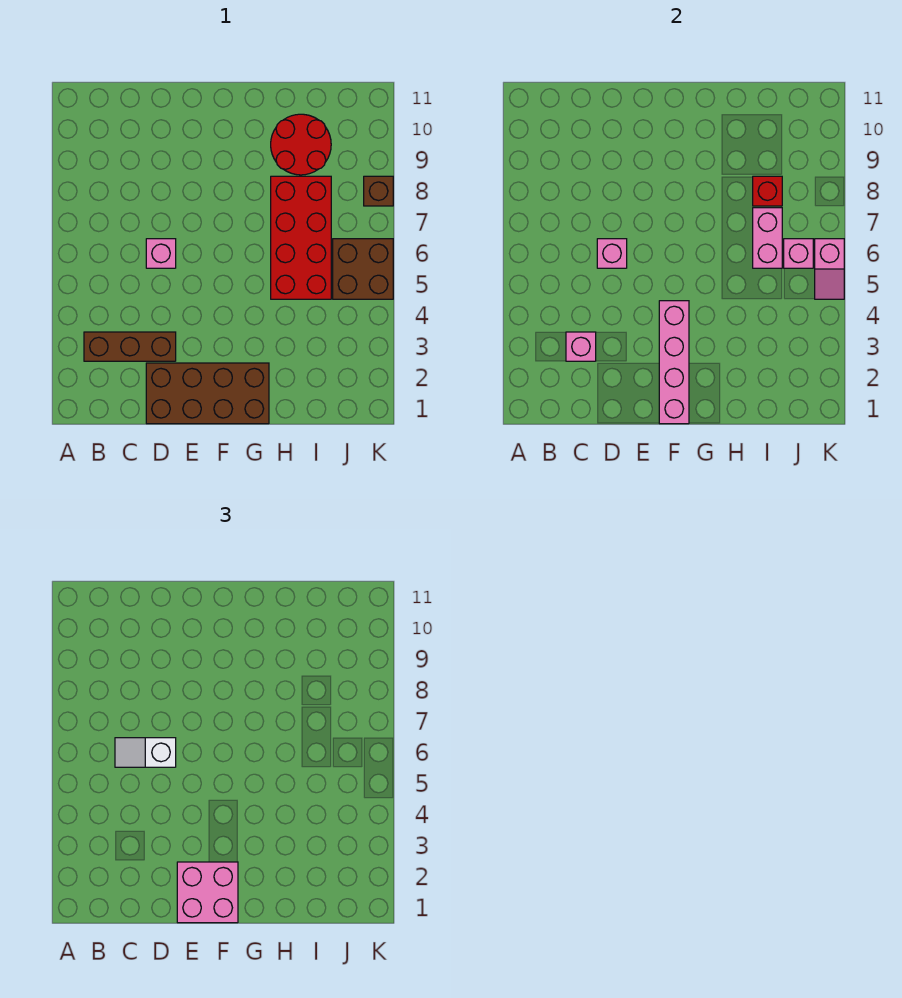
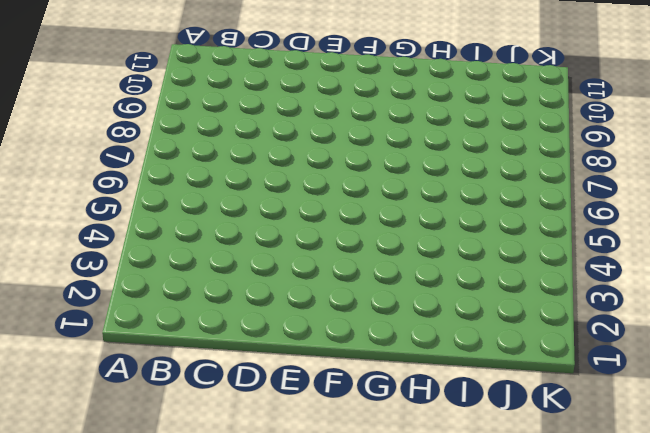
none -> brown brick B3:D3 level 1
none -> brown brick D1:G2 level 1
none -> pink brick D6 level 1

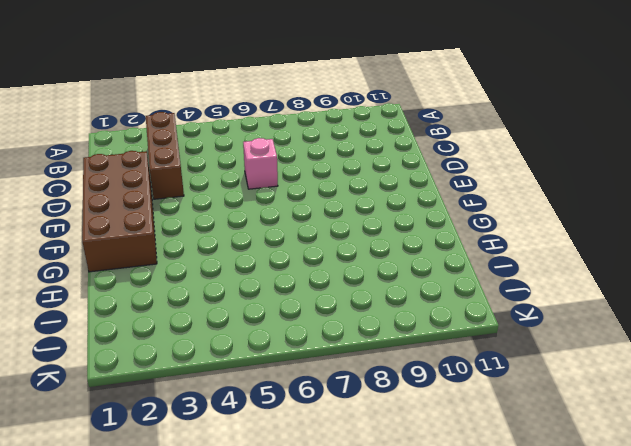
none -> red brick H5:I8 level 1
none -> red round brick H9:I10 level 1
none -> brown brick J5:K6 level 1

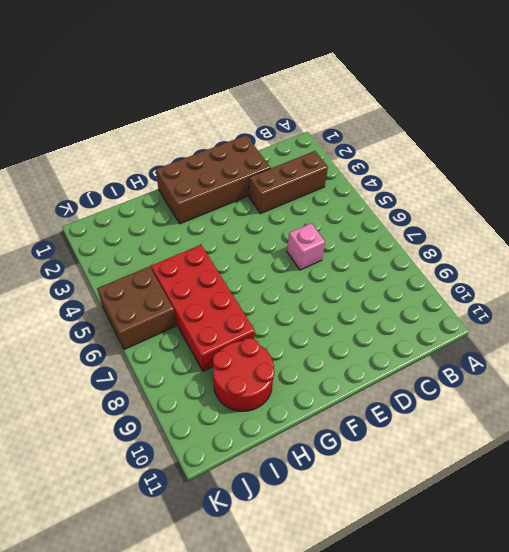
none -> brown brick K8 level 1
none -> pink brick C3 level 2
none -> pink brick D6 level 2

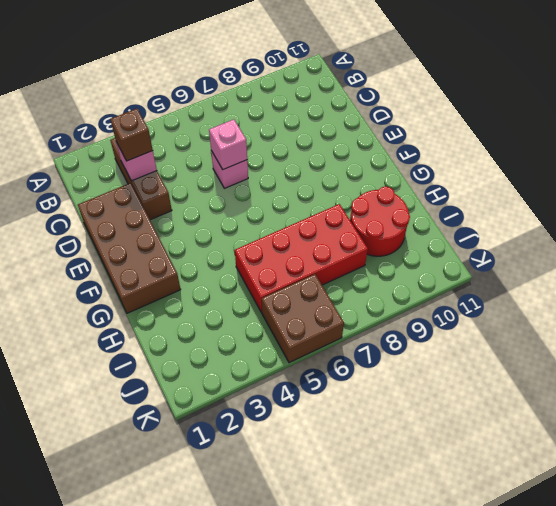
brown brick C3 level 3 -> brown brick K8 level 1
none -> pink brick F1:F4 level 2
none -> pink brick I6:I7 level 2
none -> red brick I8 level 2

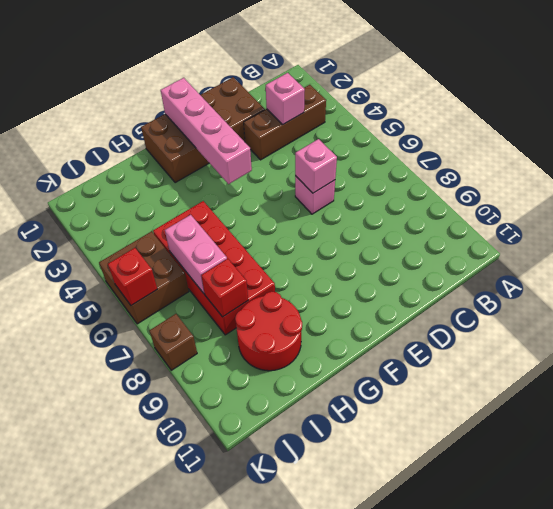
red brick K6 level 2 -> pink slope K5:K6 level 2 top 6
none -> pink brick J6 level 2
none -> white slope C6:D6 level 3 top D
none -> pink brick E1:F2 level 3

